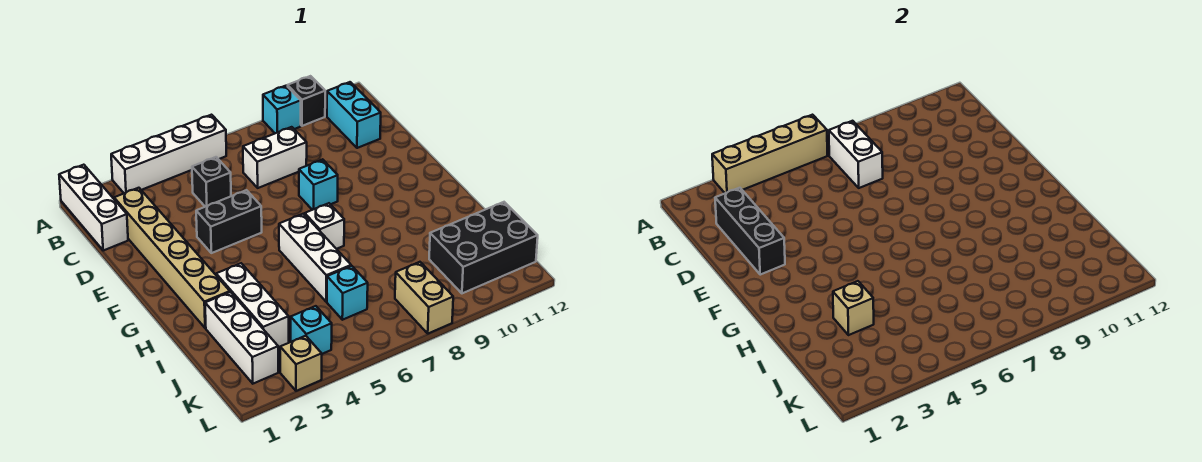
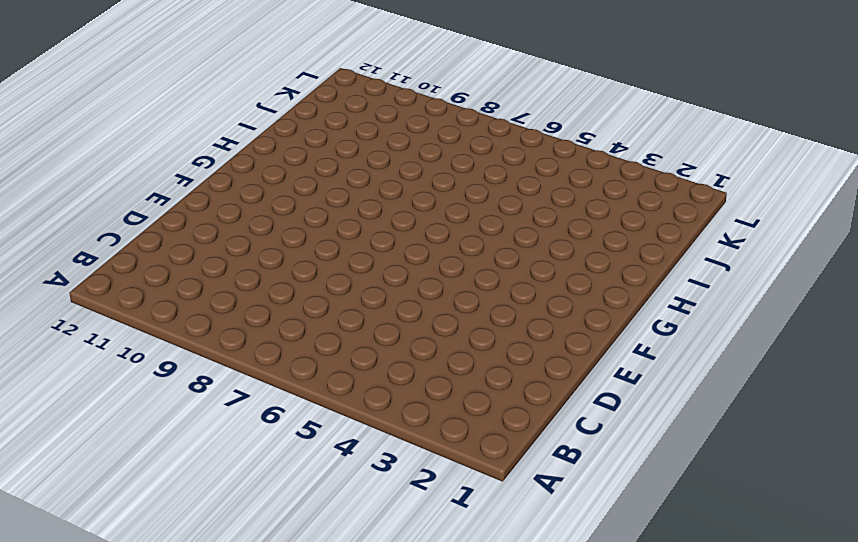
none -> white brick A1:C1 level 1
none -> white brick A3:A6 level 1
none -> cyan brick A9 level 1

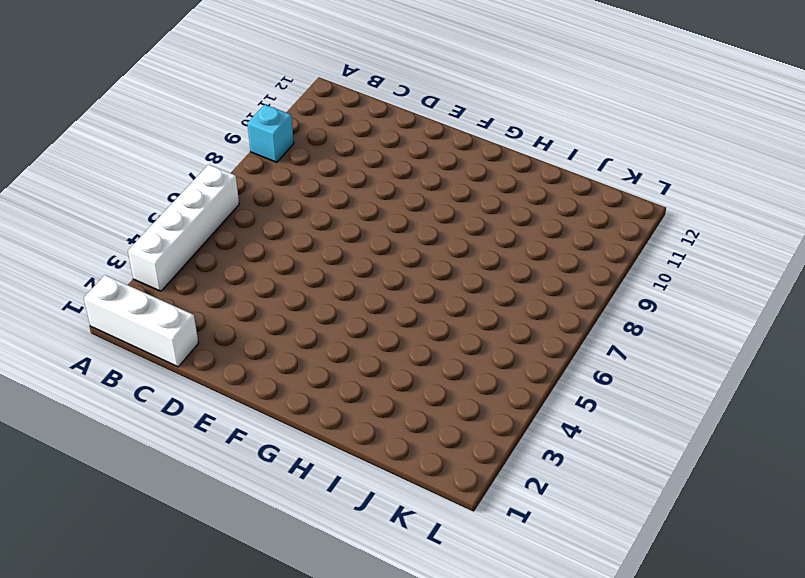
none -> black brick A10 level 1
none -> cyan brick B11:C11 level 1
none -> tan brick C2:H2 level 1

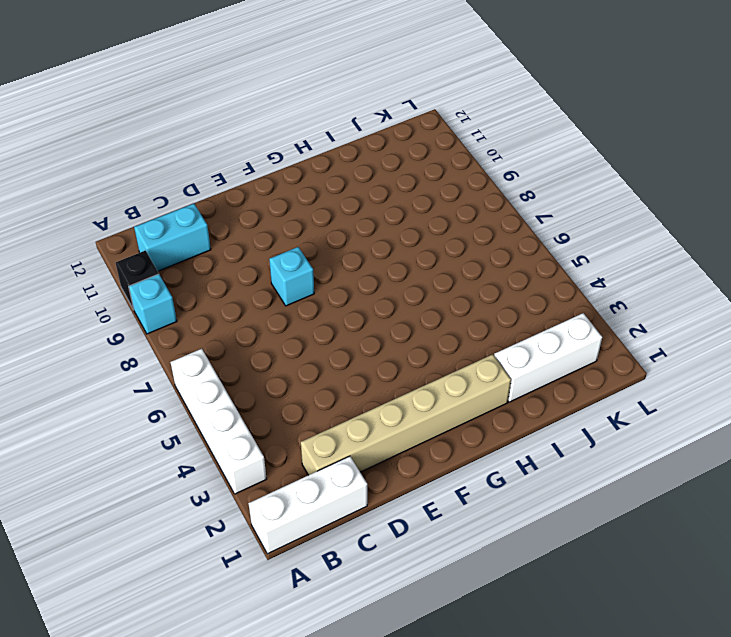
none -> black brick C5 level 1
none -> white brick C7:C8 level 1
none -> black brick E4:E5 level 1

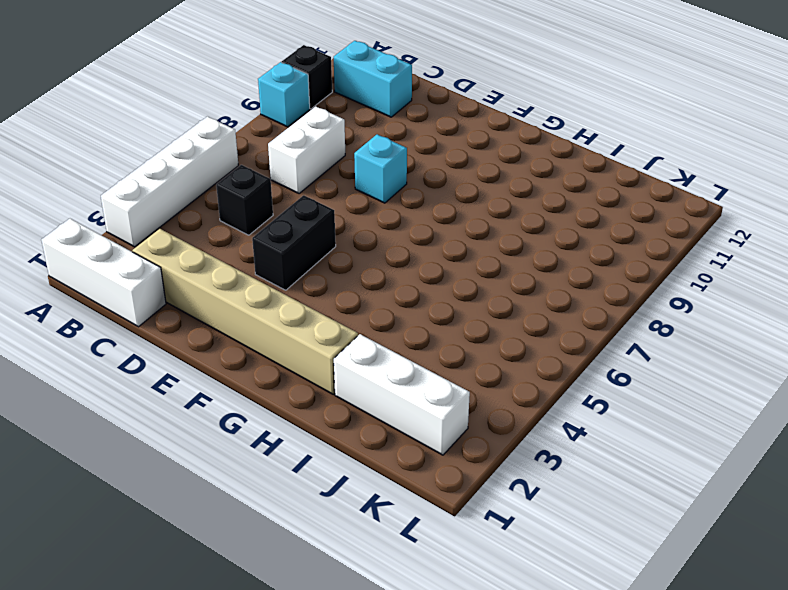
none -> white brick G6:I6 level 1
none -> white brick G7 level 1
none -> white brick H3:J3 level 1

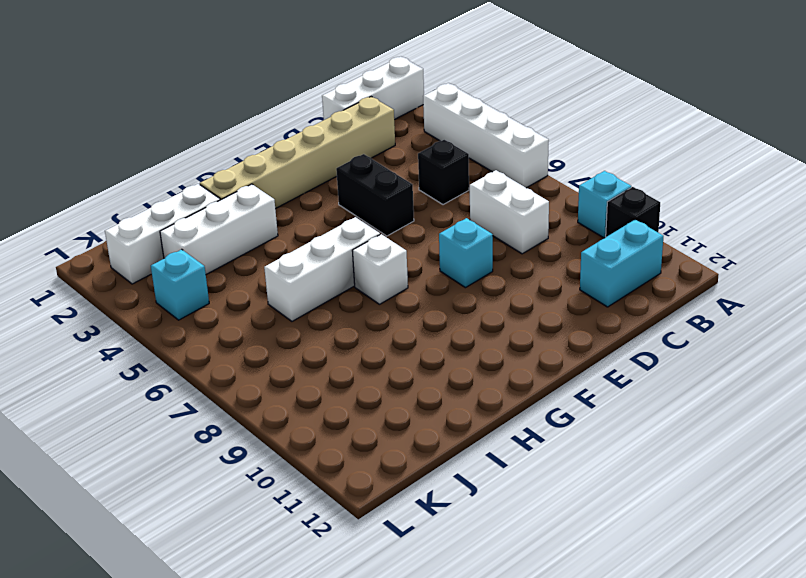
none -> cyan brick J6 level 1
none -> black brick J10:K12 level 1
none -> tan brick K8:L8 level 1

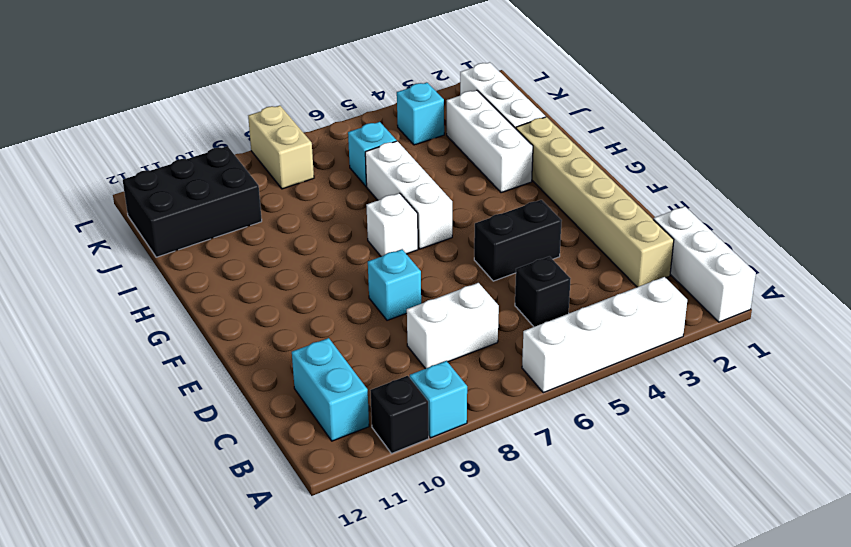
none -> tan brick L3 level 1
none -> tan brick A3:A6 level 2
none -> white brick B7:C7 level 2

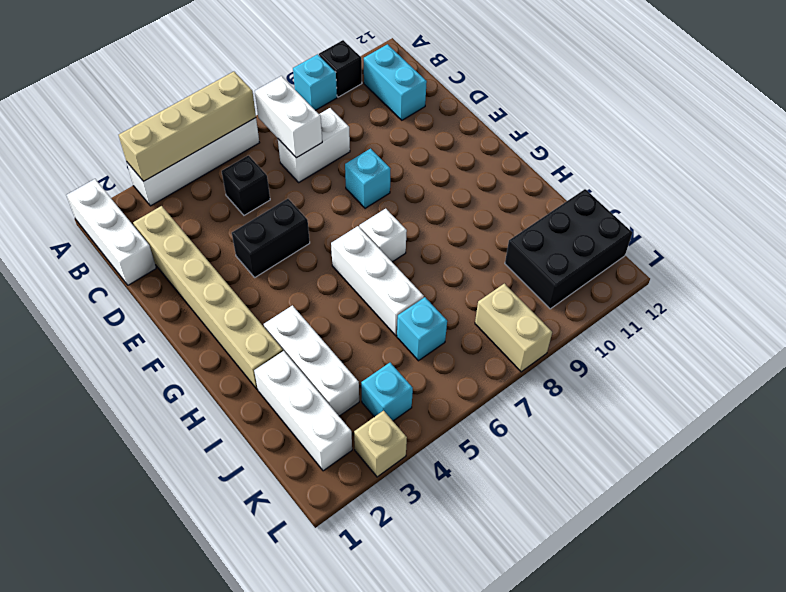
none -> black brick C2:E2 level 2
none -> tan brick I3 level 2

